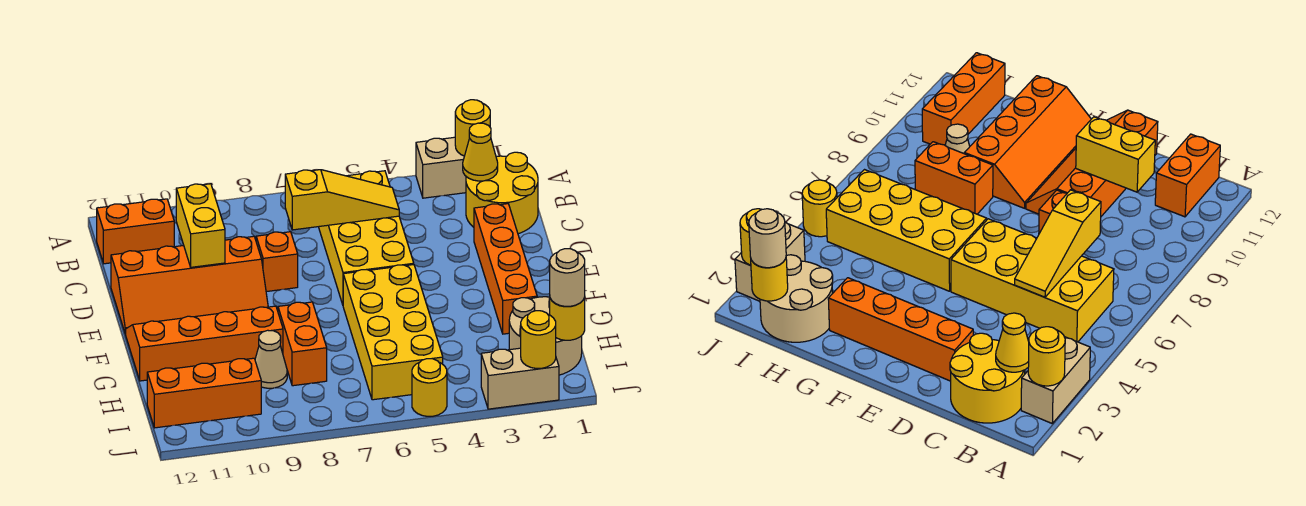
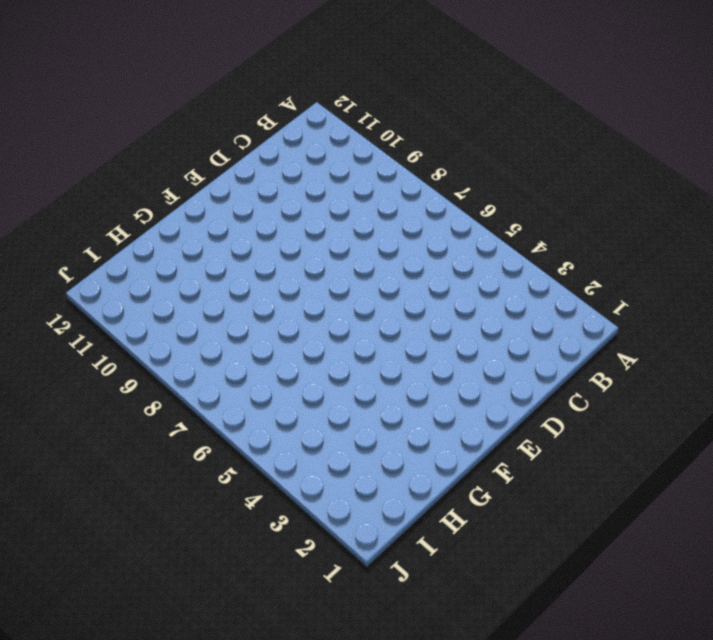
none -> tan brick A2:A3 level 1
none -> yellow round brick B1:C2 level 1
none -> yellow brick B5:E6 level 1

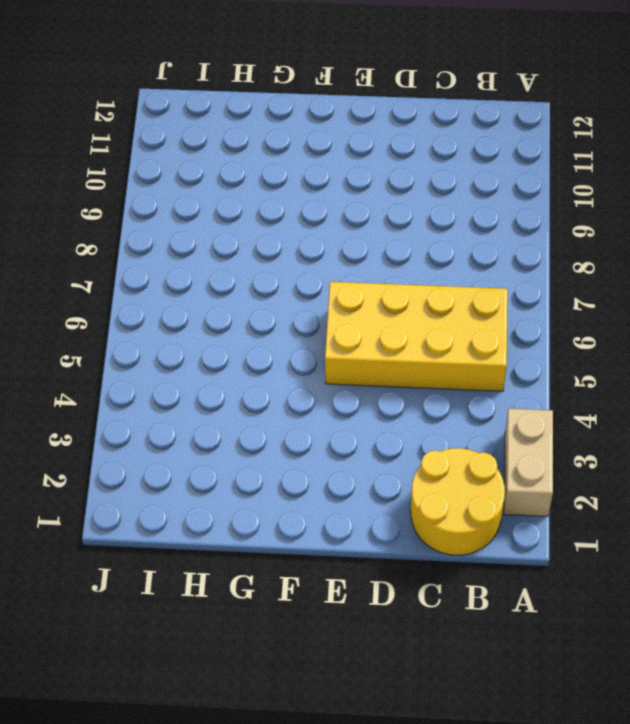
none -> orange brick B11:B12 level 1
none -> orange brick D2:G2 level 1
none -> orange brick D8 level 1

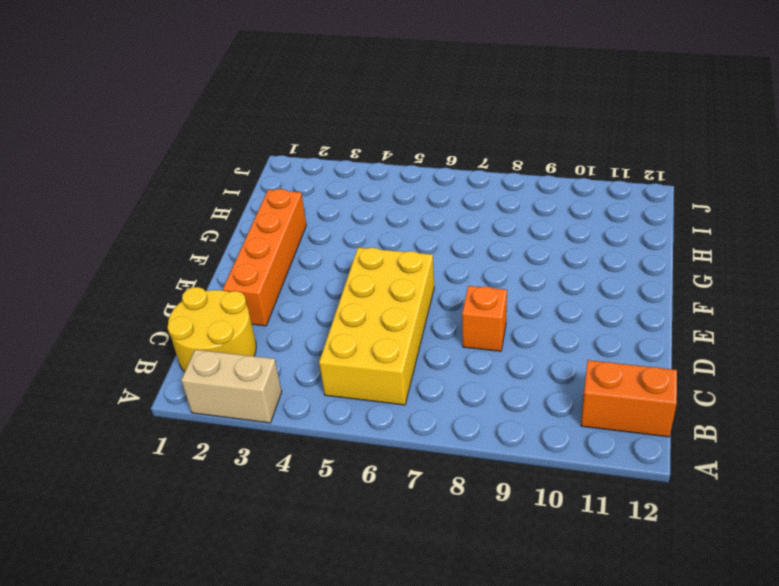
none -> orange slope D9:E12 level 1 top D
none -> yellow brick F5:I6 level 1
none -> orange slope F9:G12 level 1 top G

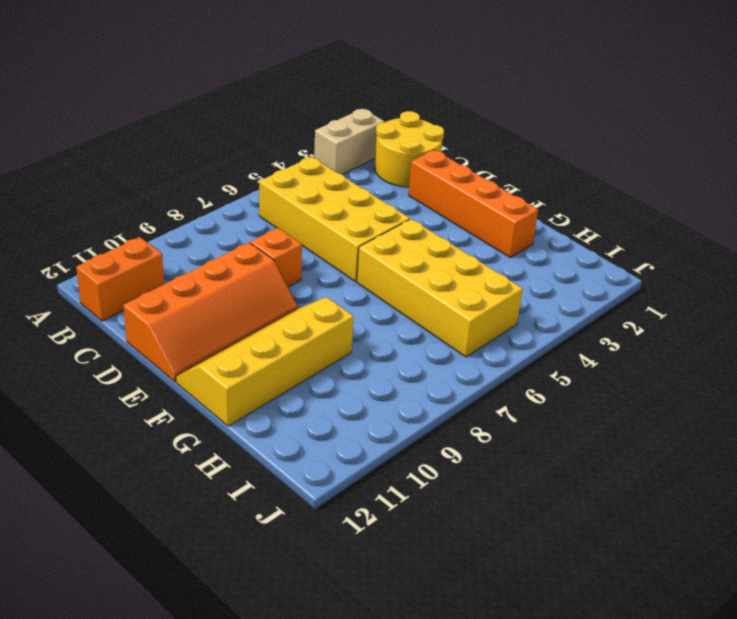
yellow slope F9:G12 level 1 top G -> orange slope F9:G12 level 1 top G
none -> orange brick G8:H8 level 1
none -> tan round brick H1:I2 level 1
none -> tan cone H9 level 1

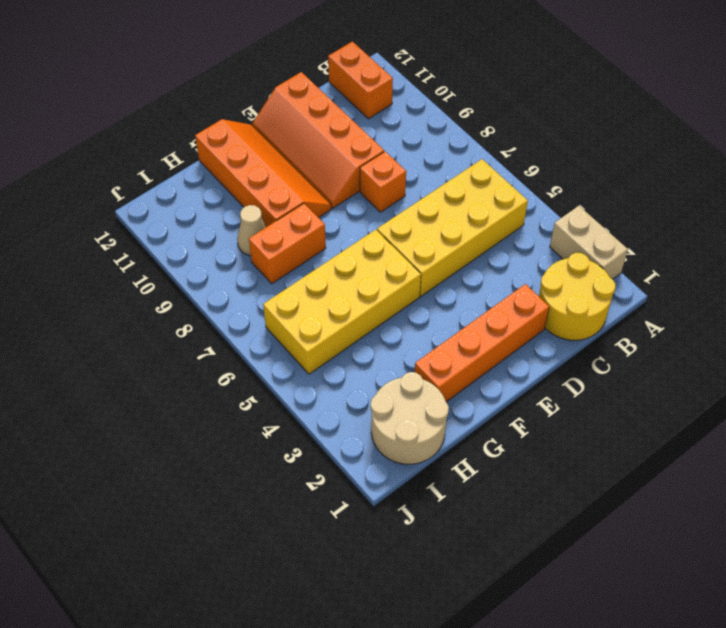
none -> orange brick I10:I12 level 1
none -> tan brick J2:J3 level 1
none -> yellow round brick J5 level 1

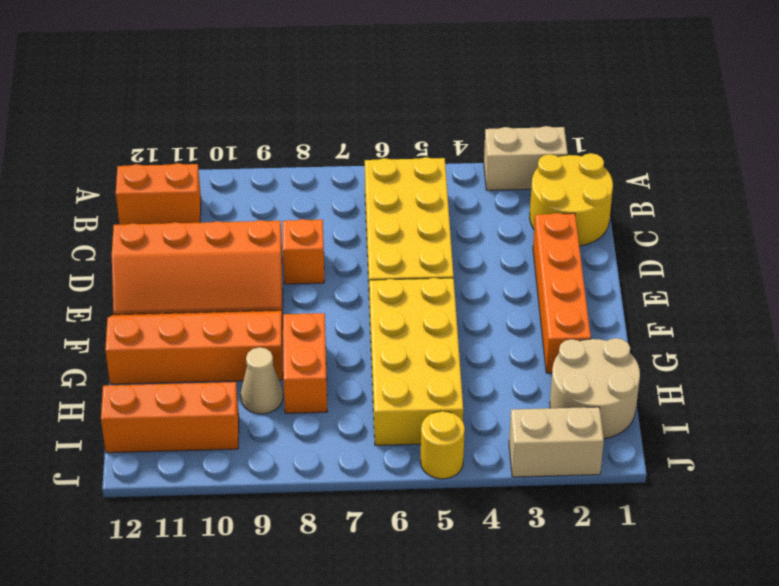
none -> yellow round brick A2 level 2
none -> yellow cone B2 level 2
none -> yellow slope C5:C7 level 2 top 7

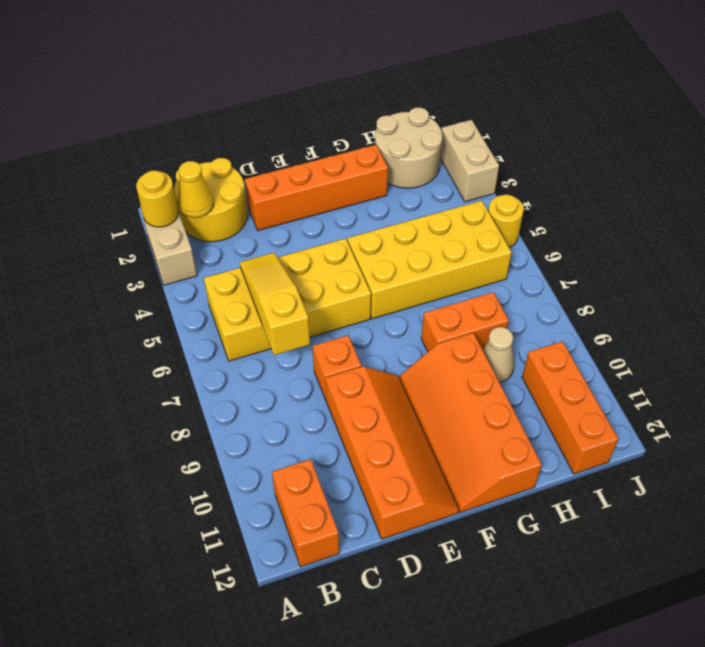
none -> yellow brick C10:D10 level 2
none -> yellow round brick I1 level 2
none -> yellow round brick J2 level 2

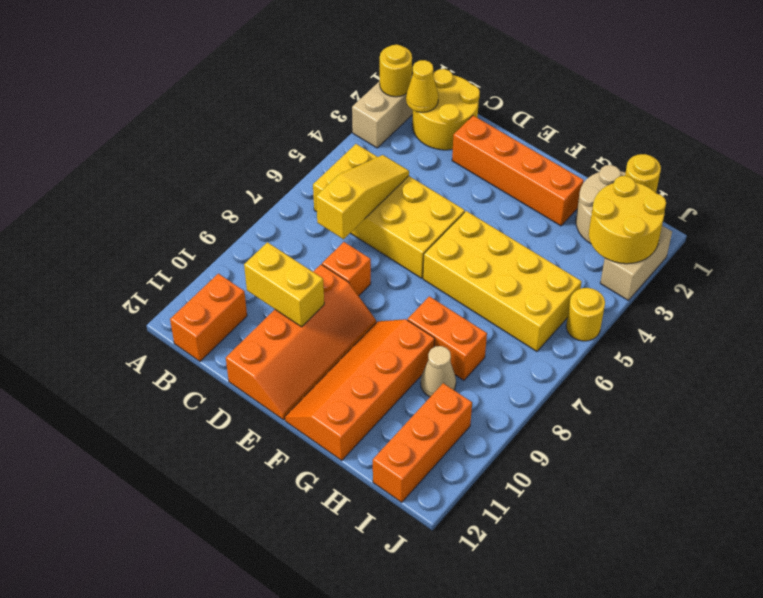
yellow round brick I2:J3 level 2 -> yellow round brick J2 level 2
none -> tan round brick I1 level 3

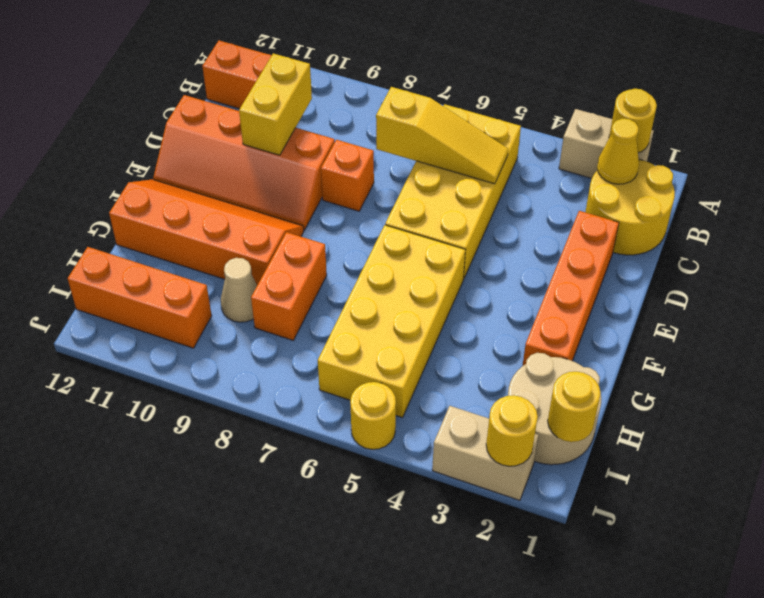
none -> tan round brick I1 level 3

